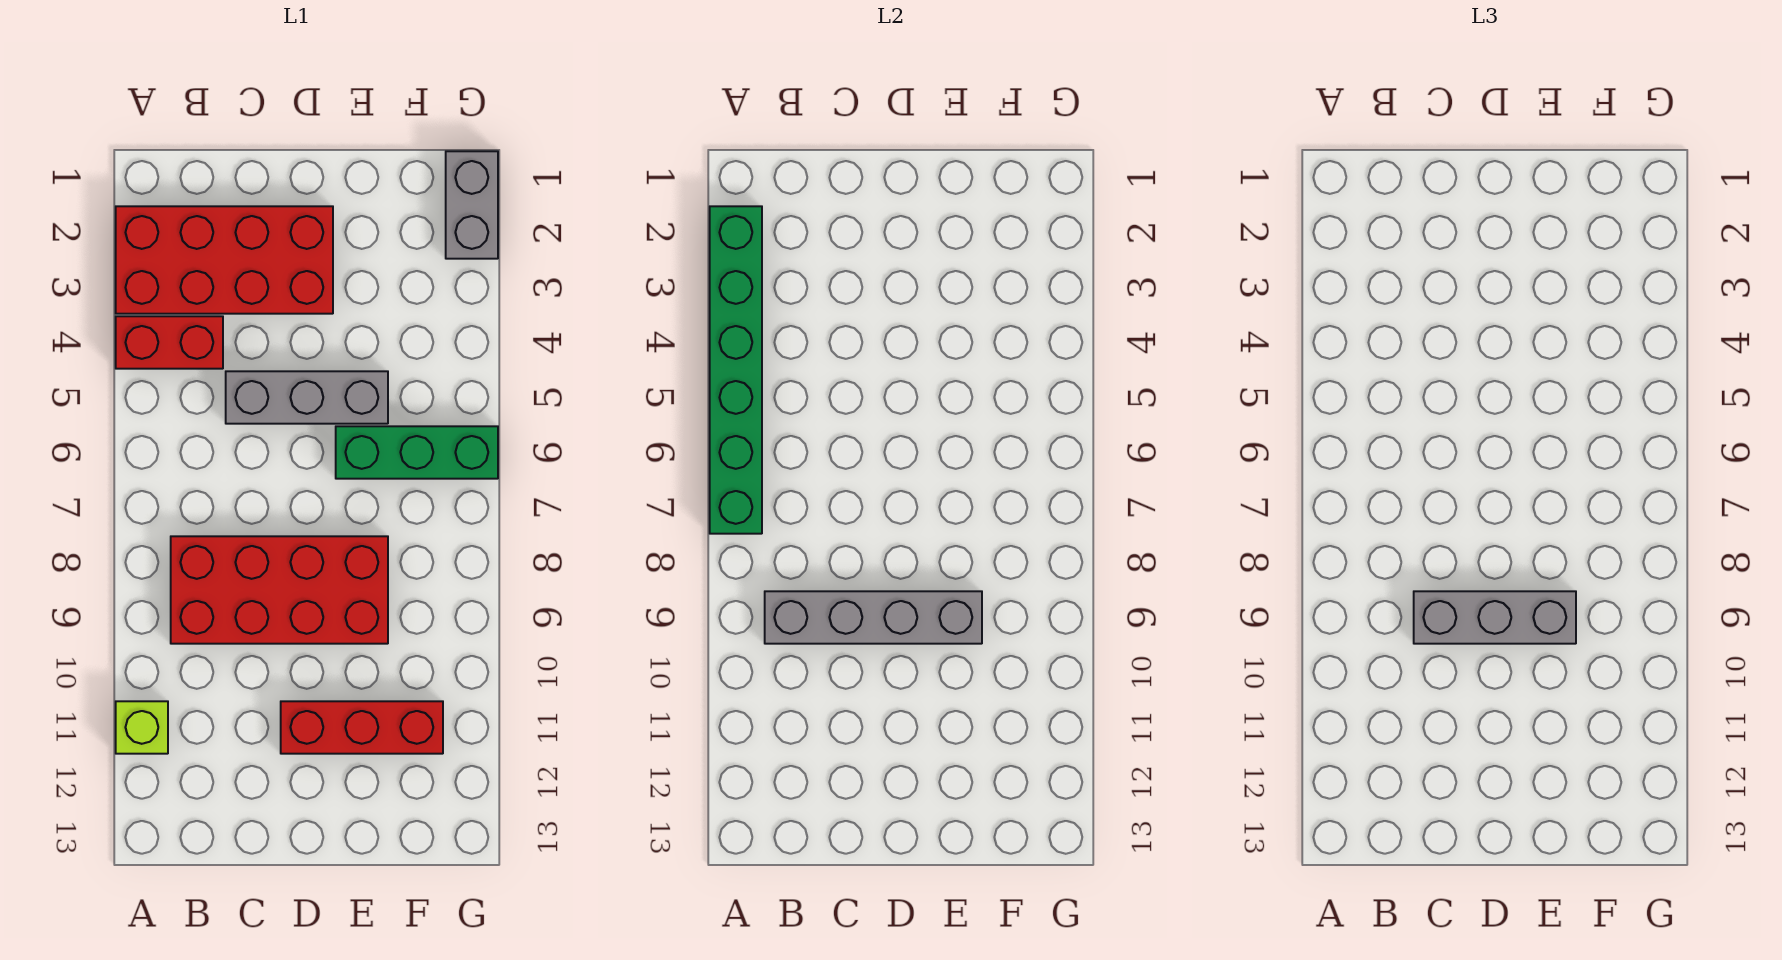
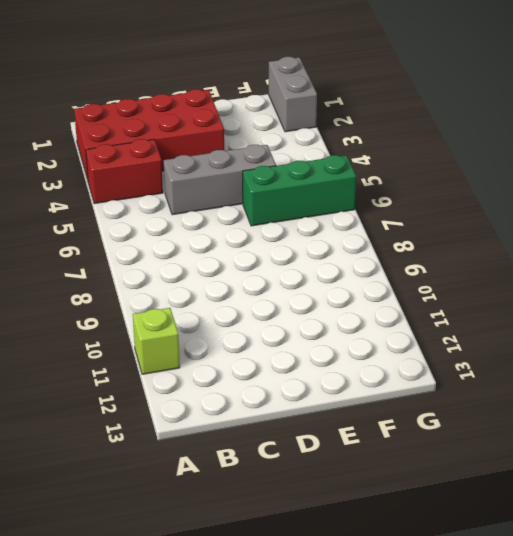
none -> red brick B8:E9 level 1
none -> red brick D11:F11 level 1

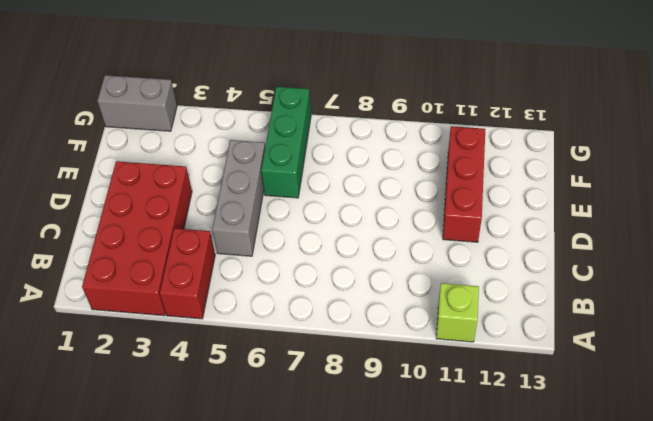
none -> red brick B8:E9 level 1
none -> green brick A2:A7 level 2

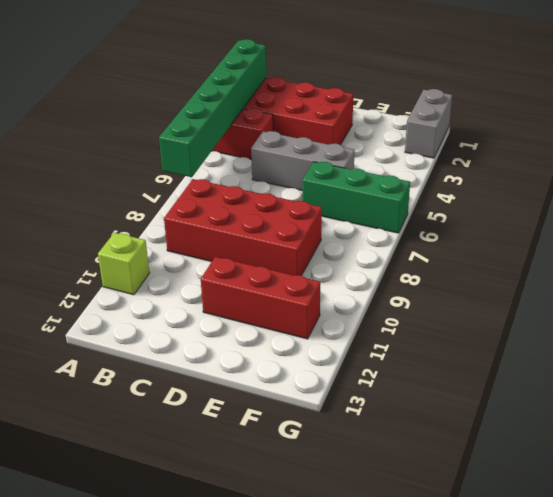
none -> grey brick B9:E9 level 2
none -> grey brick C9:E9 level 3

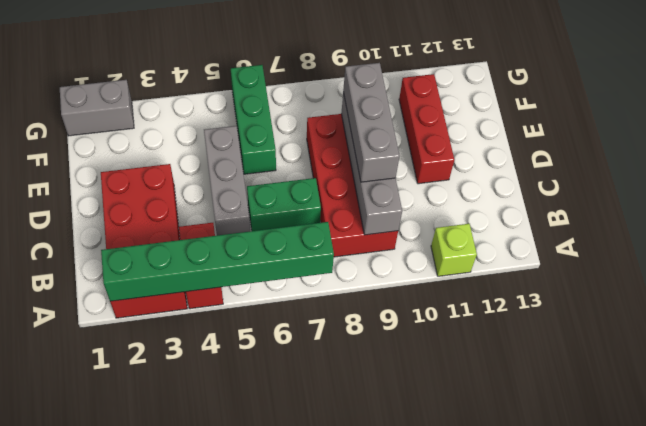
green brick C6:C7 level 1 -> none

